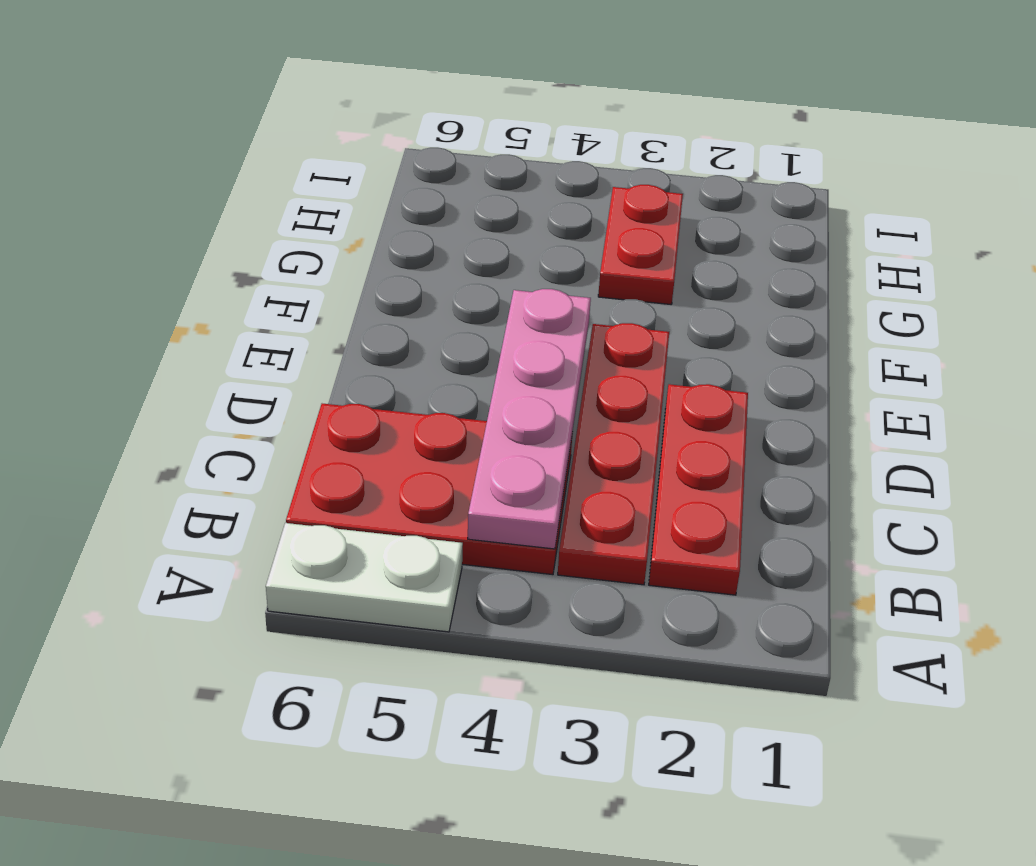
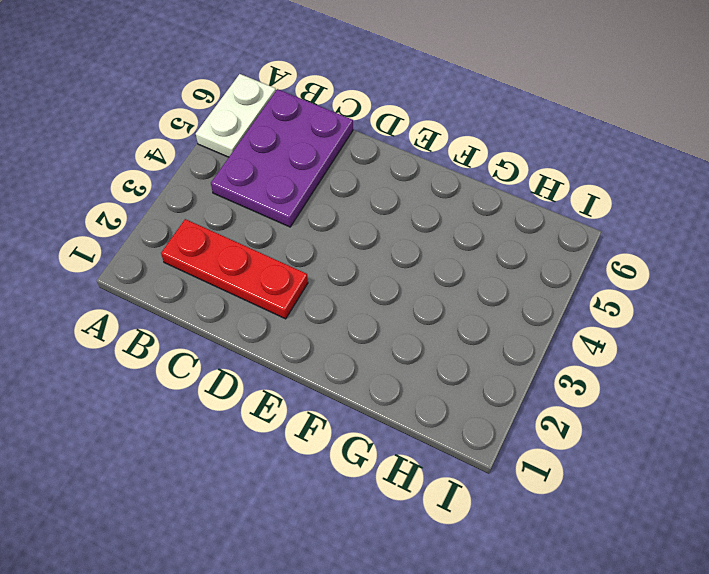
purple plate B4:C6 level 1 -> red plate B4:C6 level 1
none -> red plate B3:E3 level 1
none -> red plate G3:H3 level 1

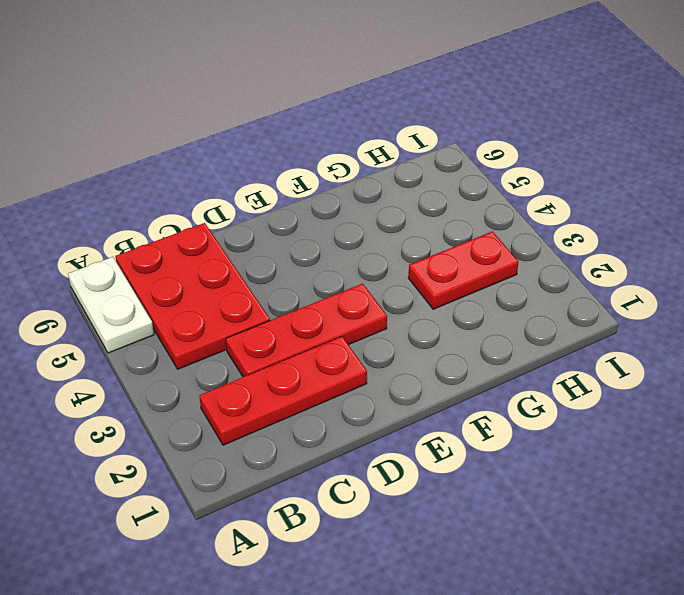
red plate C3:E3 level 1 -> red plate B3:E3 level 1
none -> pink plate B4:E4 level 2

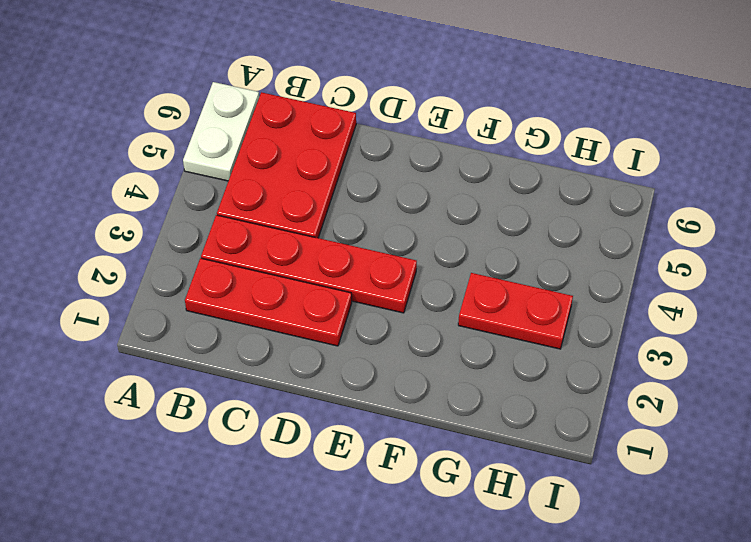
none -> pink plate B4:E4 level 2

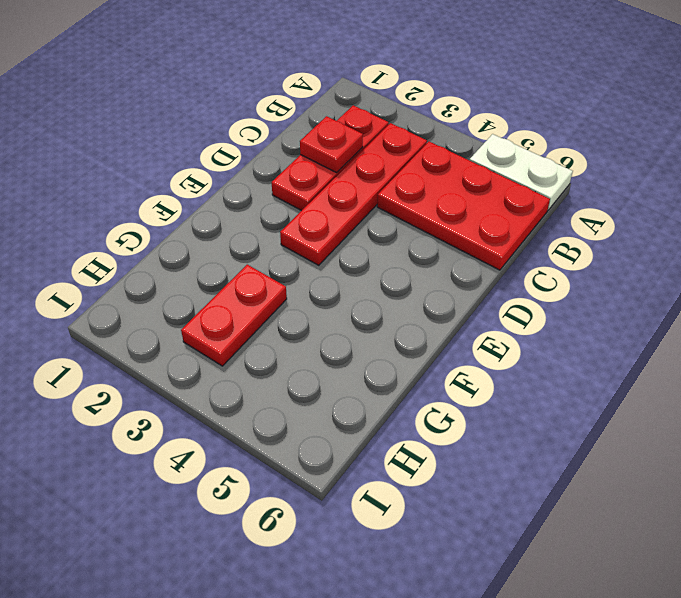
red plate C2 level 2 -> none
none -> pink plate B4:E4 level 2

